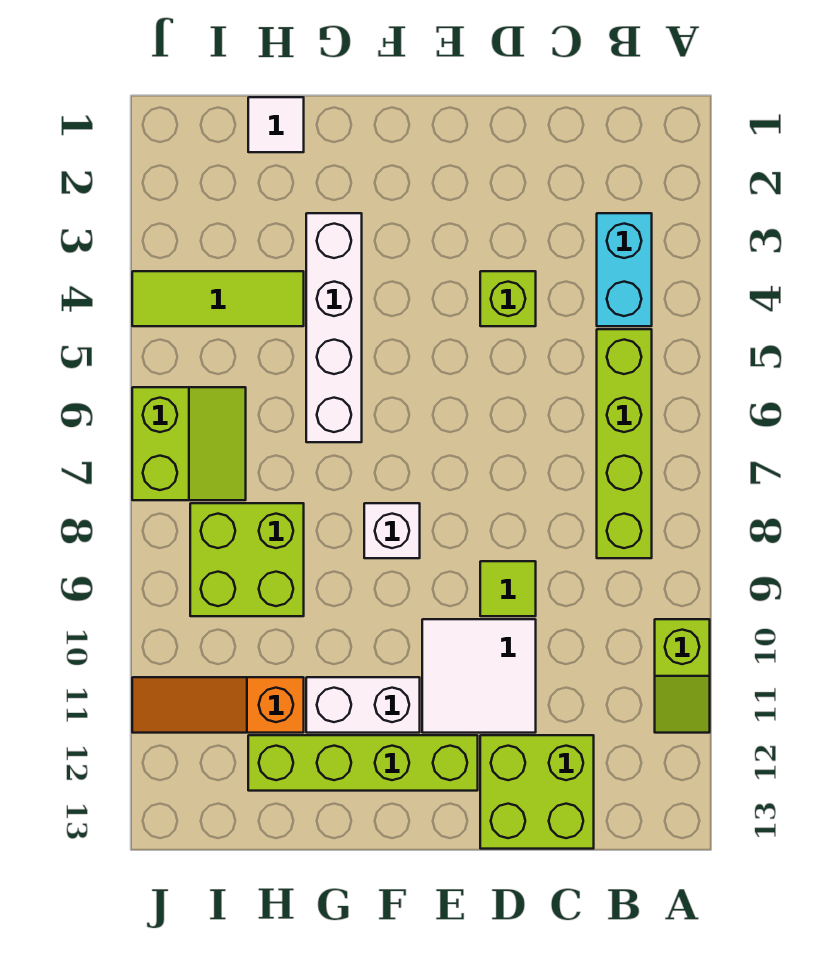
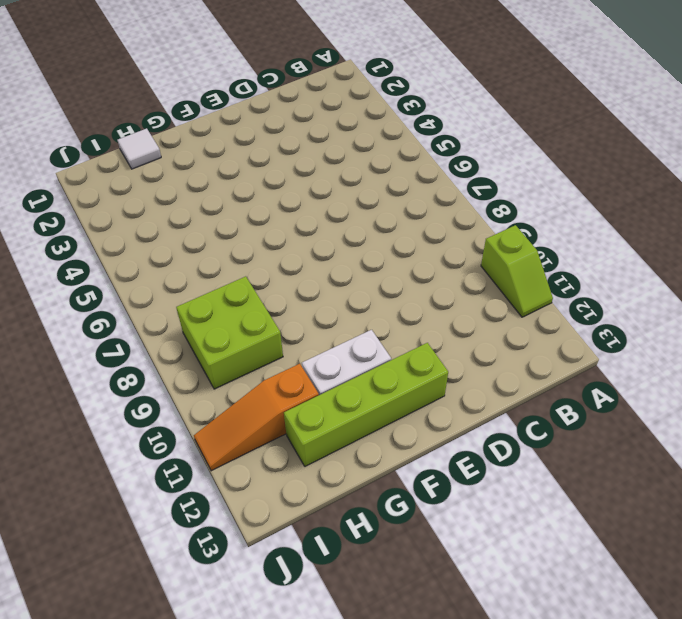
none -> cyan brick B3:B4 level 1
none -> lime brick B5:B8 level 1
none -> lime brick C12:D13 level 1

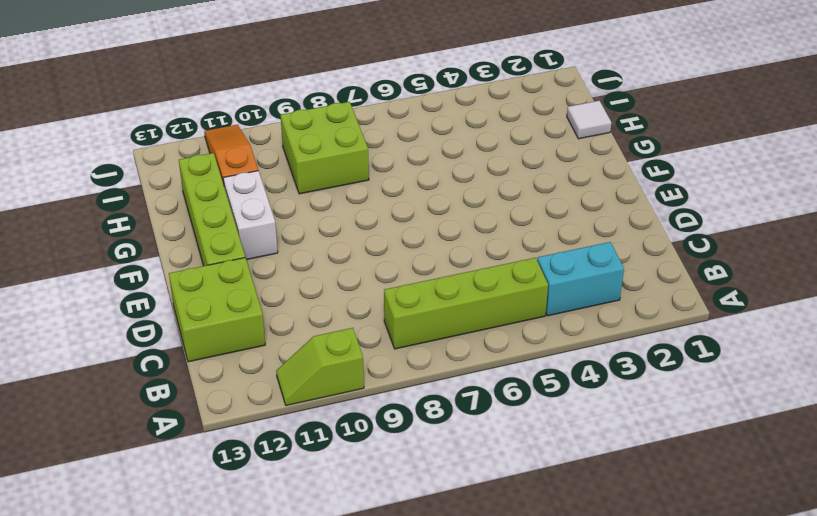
none -> lime brick D4 level 1
none -> lime tile D9 level 1
none -> white tile D10:E11 level 1

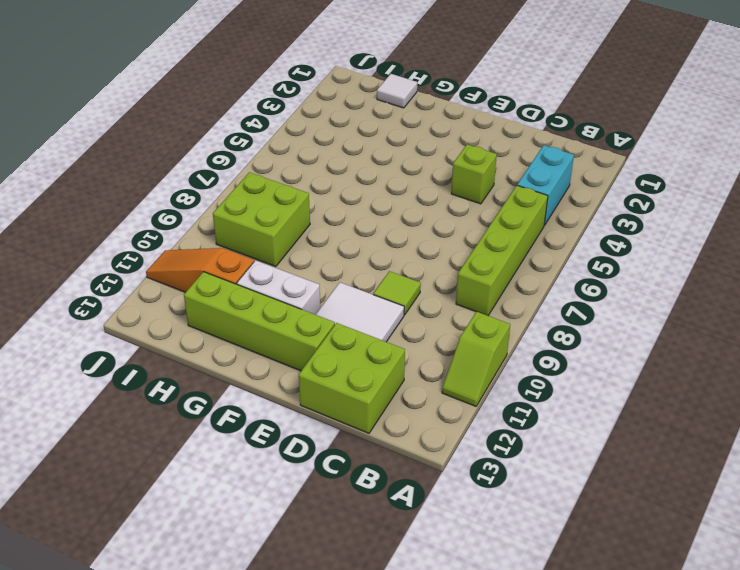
none -> white brick F8 level 1
none -> white brick G3:G6 level 1
none -> lime tile H4:J4 level 1

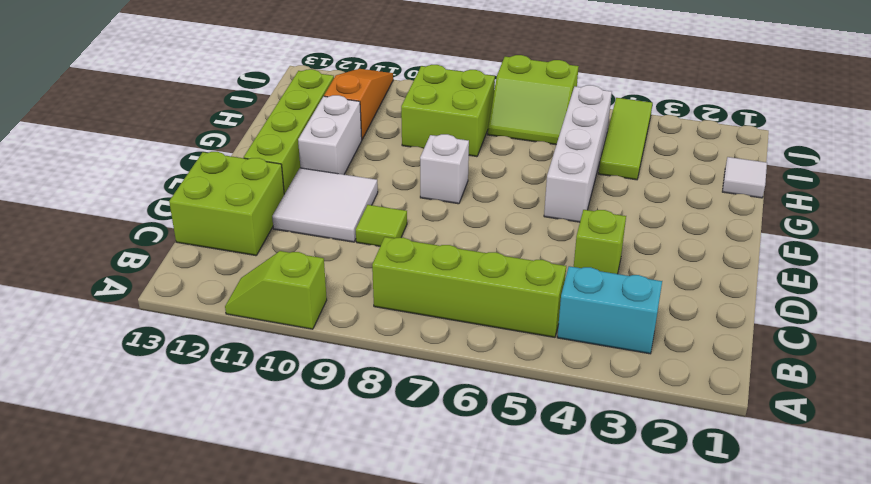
white brick F5:I5 level 1 -> white brick G3:G6 level 1

